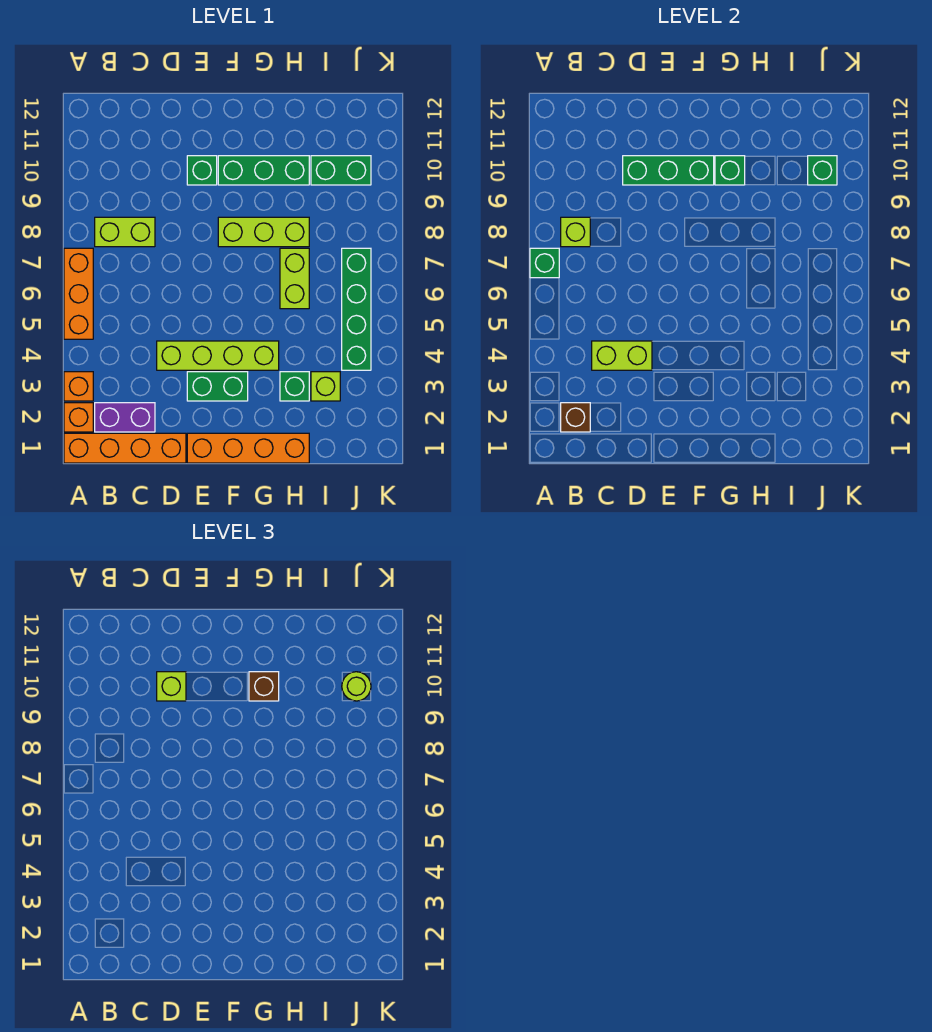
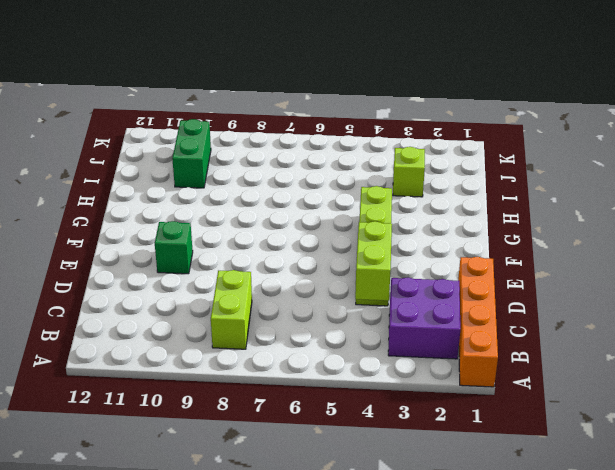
purple brick B2:C3 level 1 -> purple brick B2:C2 level 1
none -> orange brick A2 level 1
none -> orange brick A3 level 1
none -> orange brick A5:A7 level 1

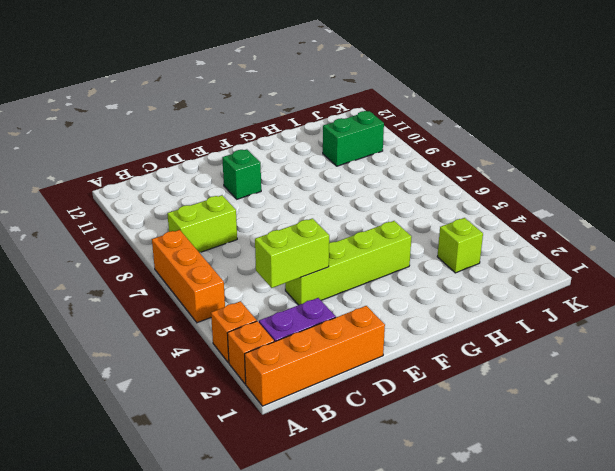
none -> orange brick E1:H1 level 1
none -> green brick E3:F3 level 1
none -> lime brick F8:H8 level 1

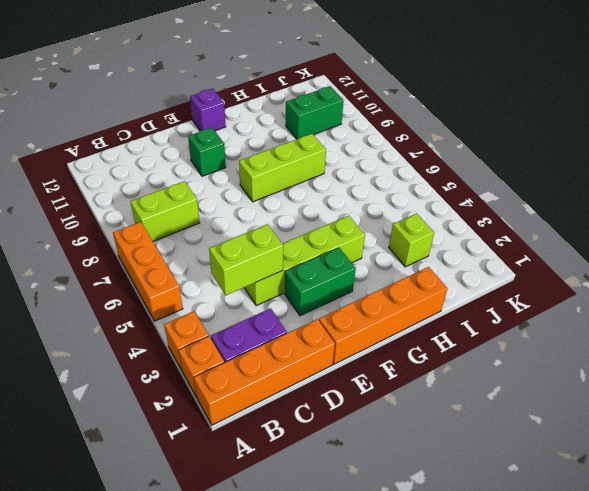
purple brick F12 level 1 -> none
none -> green brick F10:H10 level 1
none -> green brick H3 level 1
none -> lime brick H6:H7 level 1

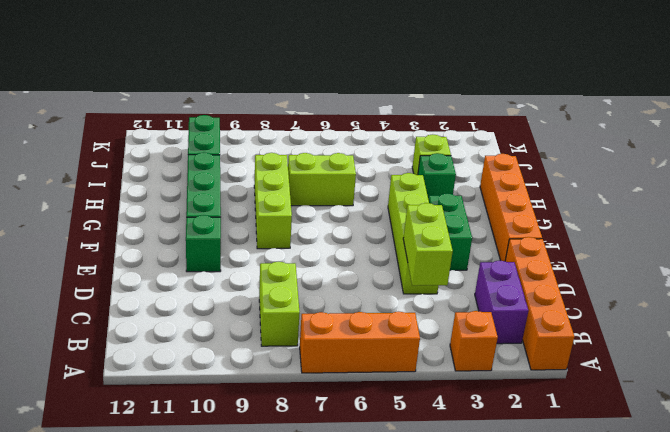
none -> orange brick A2 level 1
none -> green brick J4:J7 level 1
none -> green brick A7 level 2

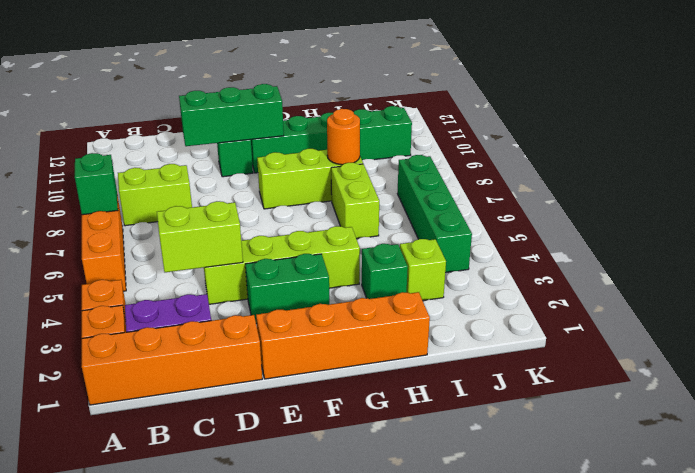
orange round brick H8 level 2 -> none
none -> brown brick B2 level 2
none -> lime brick B8 level 2
none -> green brick G10 level 2

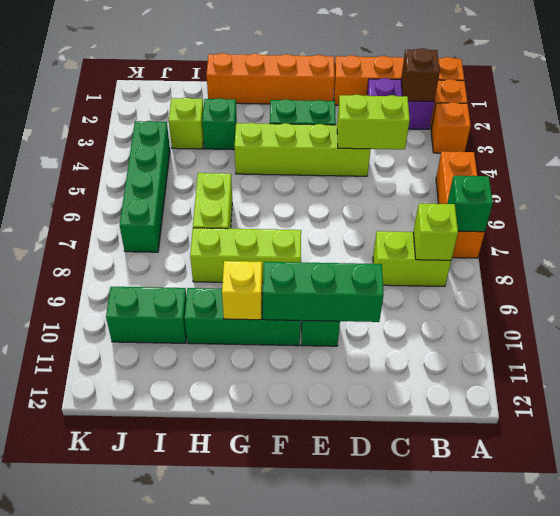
yellow brick G10 level 2 -> green brick G10 level 2
none -> green brick J10 level 2
none -> lime brick D10 level 3
none -> brown brick G10 level 3

